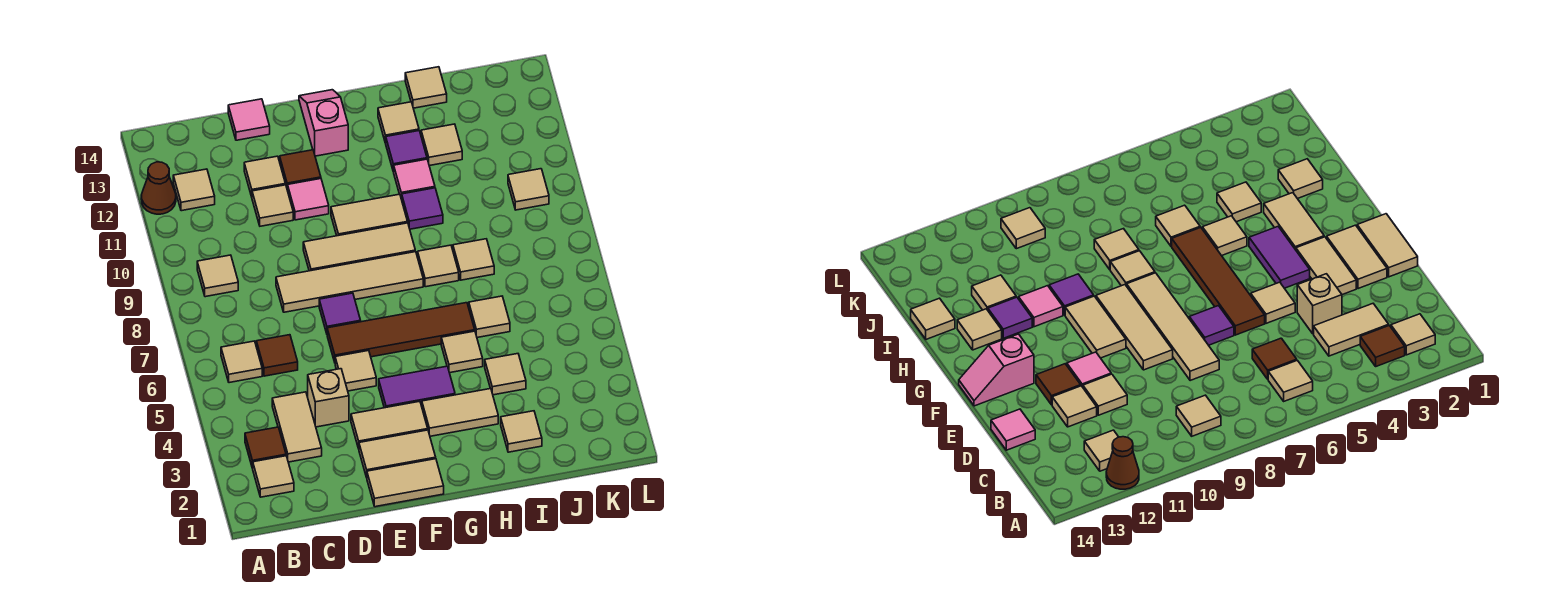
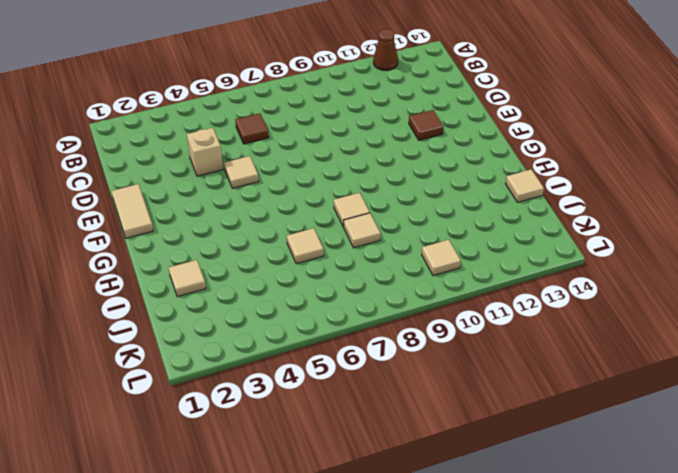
none -> tan tile B2 level 1
none -> brown tile B3 level 1
none -> tan tile B6 level 1
none -> tan tile B9 level 1

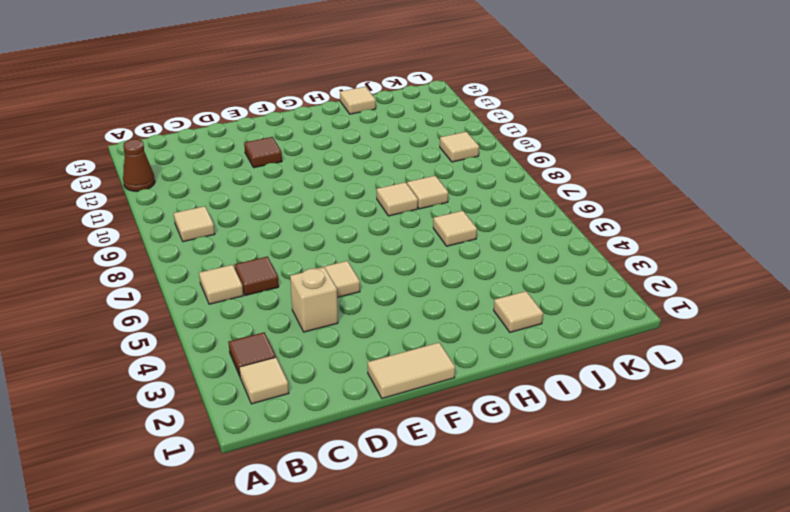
none -> tan tile B12 level 1
none -> tan tile C3:C4 level 1
none -> tan tile D8:G8 level 1
none -> tan tile D11 level 1

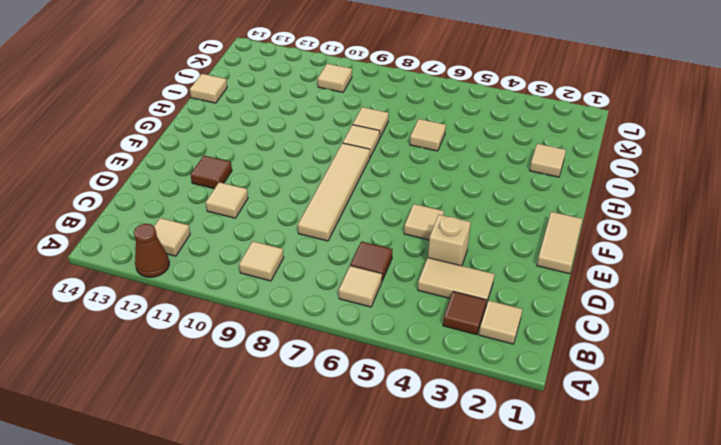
none -> tan tile D12 level 1
none -> pink tile D14 level 1
none -> tan tile E2:F2 level 1
none -> tan tile E3:F3 level 1

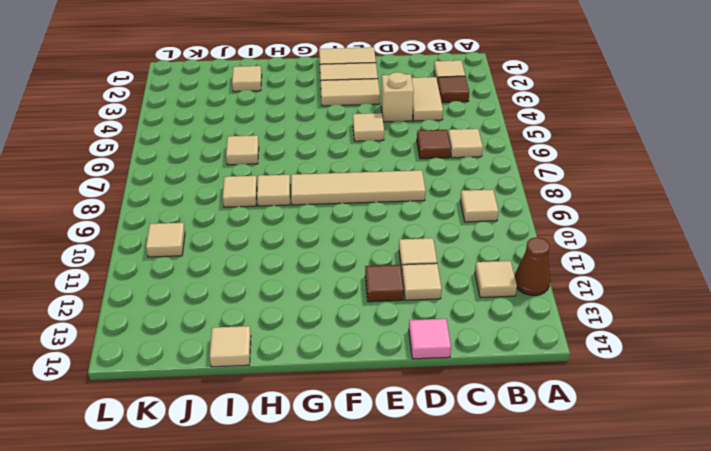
none -> brown tile E6:H6 level 1
none -> purple tile E7 level 1
none -> tan tile E9:G9 level 1
none -> pink tile E11 level 1

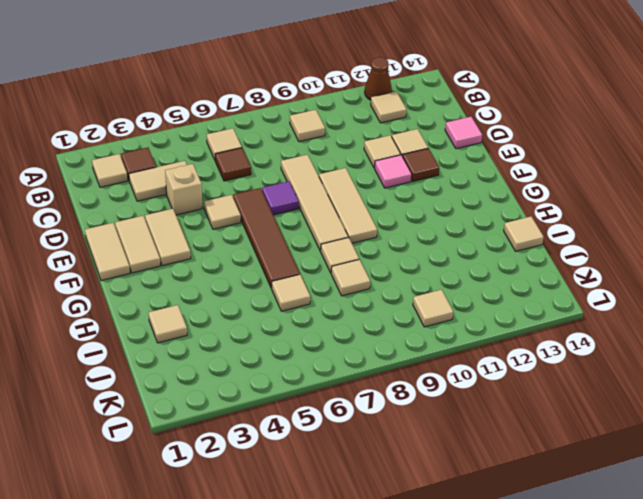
none -> purple tile F4:G4 level 1
none -> tan tile F10:G10 level 1
none -> pink slope F13:F14 level 1 top 13
none -> tan tile G3:H3 level 1

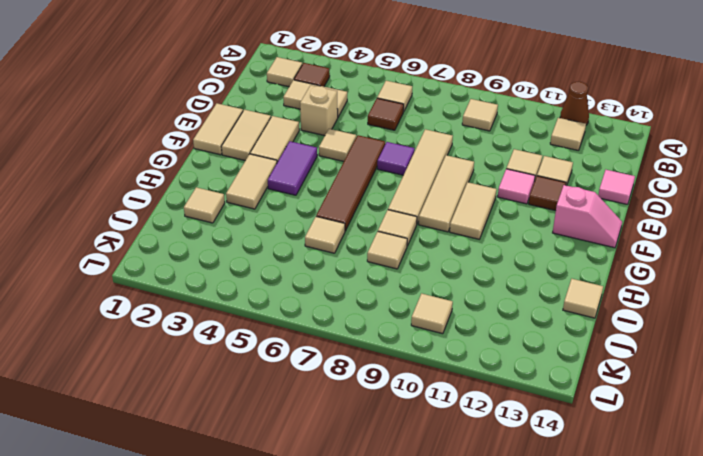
none -> tan tile H5 level 1
none -> purple tile H10 level 1
none -> pink tile H11 level 1
none -> purple tile H12 level 1

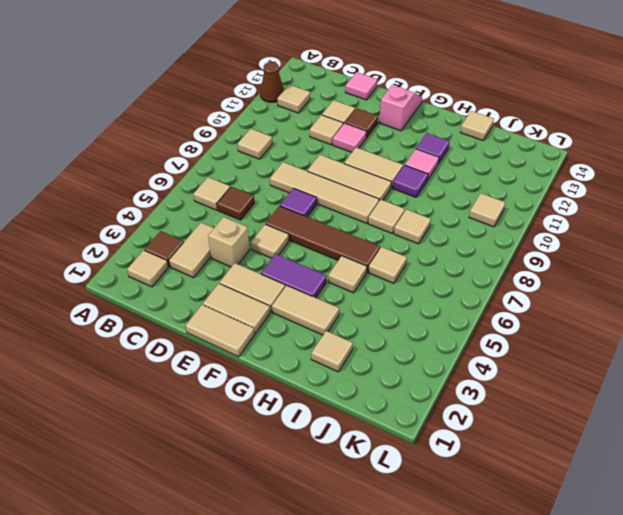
none -> tan tile H13 level 1
none -> tan tile I4 level 1
none -> tan tile I12 level 1

